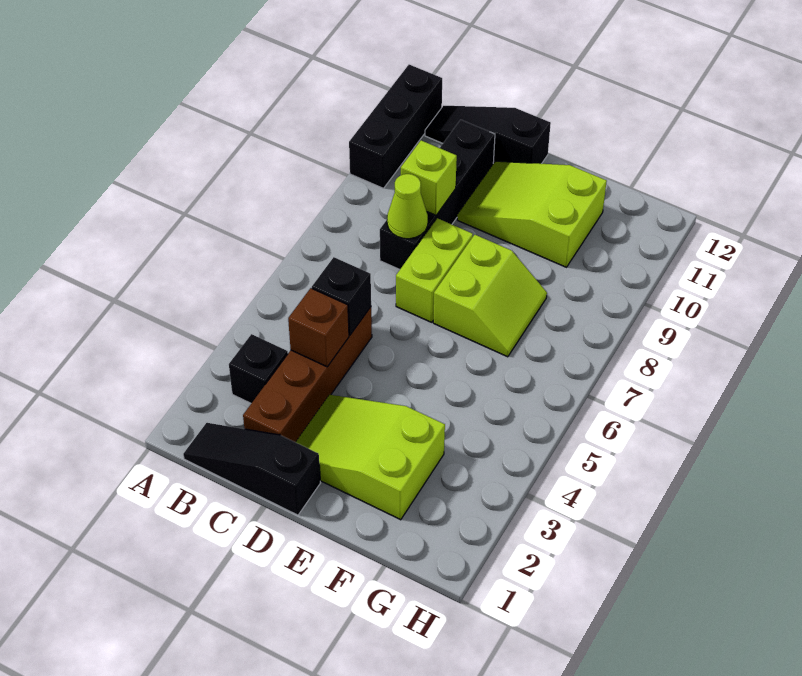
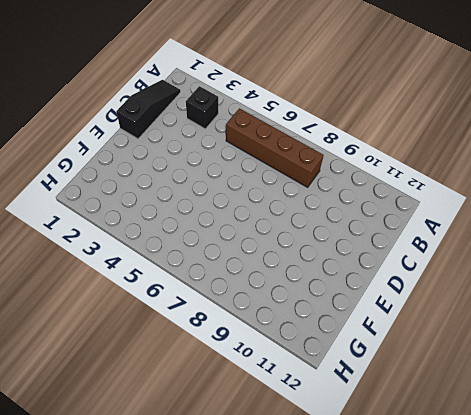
brown brick B5:B8 level 1 -> brown brick C2:C5 level 1
none -> black brick A10:A12 level 1
none -> black slope B12:D12 level 1 top D
none -> black brick C8:C11 level 1

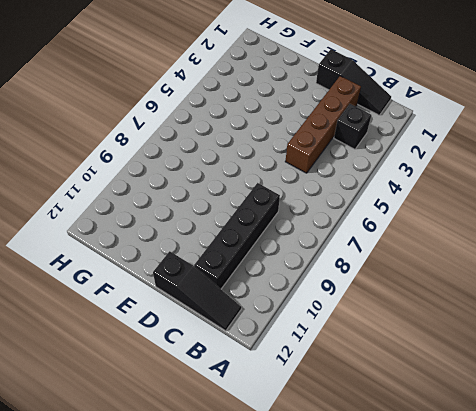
none -> black brick A10:A12 level 1
none -> lime slope D2:F3 level 1 top F
none -> lime brick D7:D8 level 1

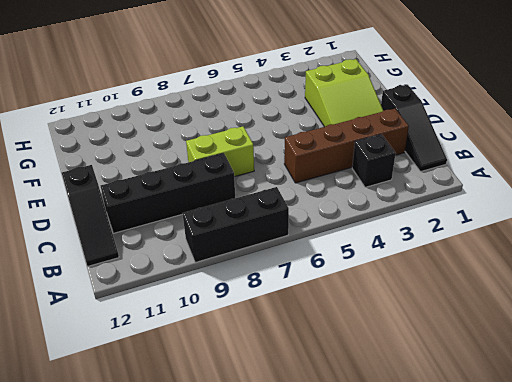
black brick A7:A9 level 1 -> black brick A10:A12 level 1
none -> lime slope D10:F11 level 1 top F
none -> lime slope E7:F8 level 1 top E
none -> brown brick C4 level 2

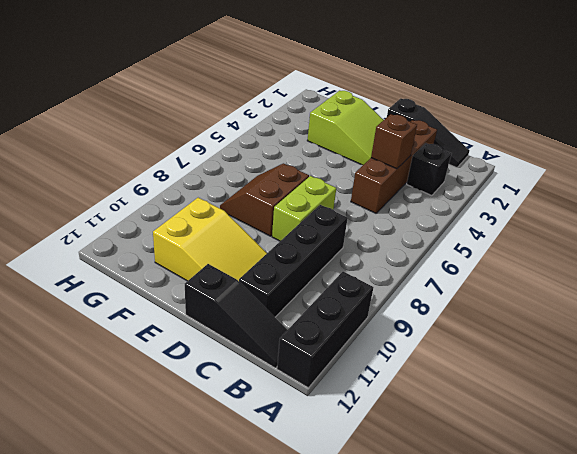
yellow slope D10:F11 level 1 top F -> lime slope D10:F11 level 1 top F
brown slope E7:F8 level 1 top E -> lime slope E7:F8 level 1 top E
none -> black brick C5 level 2
none -> lime cone C8 level 2
none -> lime brick C9 level 2

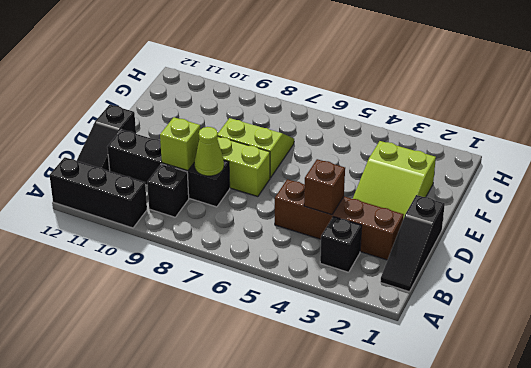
black brick B9 level 1 -> black brick C5 level 2
none -> lime slope D10:F11 level 1 top F

